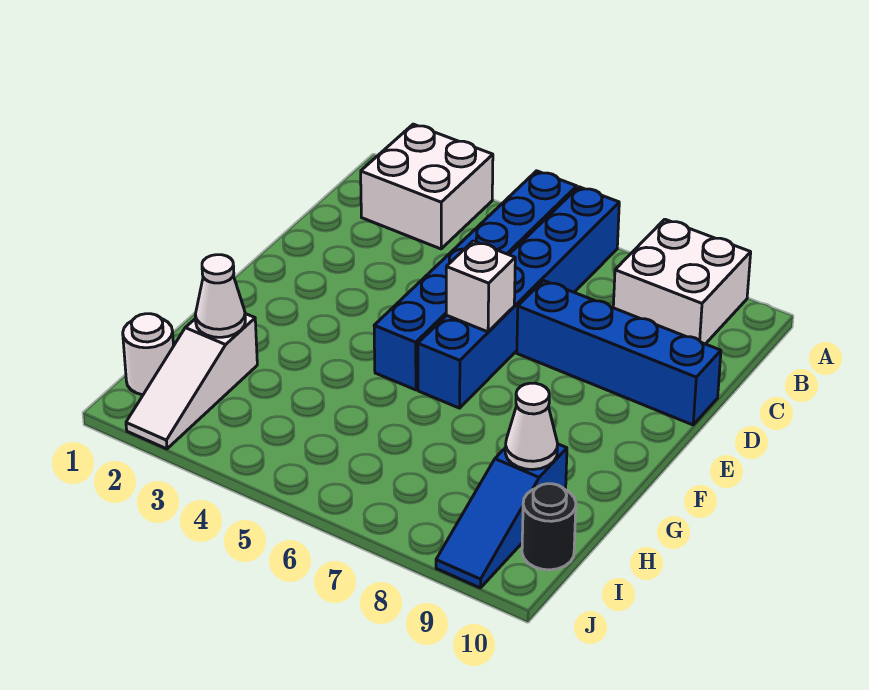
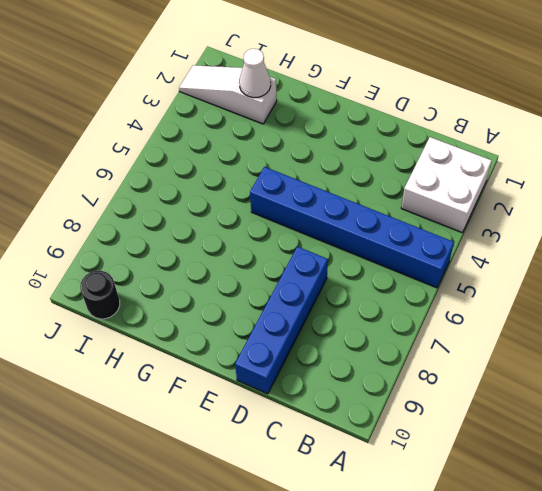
none -> blue brick A6:F6 level 1
none -> white brick A8:B9 level 1
none -> blue slope H9:J9 level 1 top H

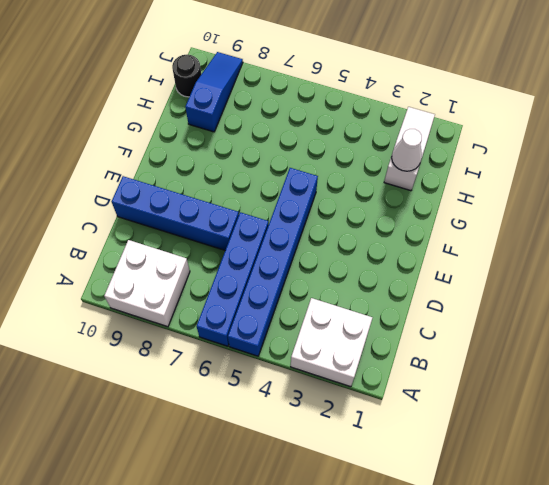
blue brick A6:D6 level 1 -> blue brick A6:F6 level 1
none -> white round brick I1 level 1
none -> white brick E6 level 2
none -> white cone H9 level 2

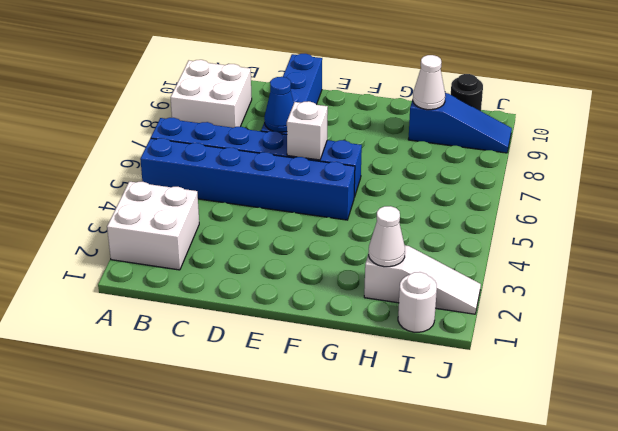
blue cone D7 level 2 -> none

